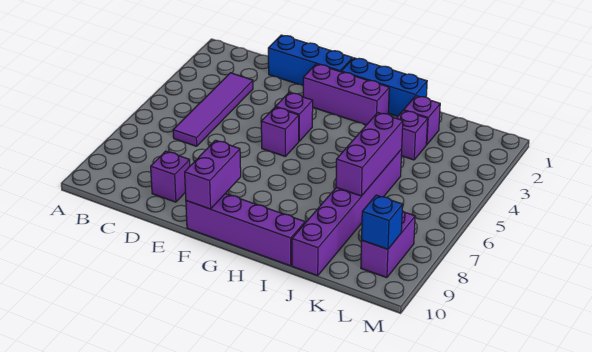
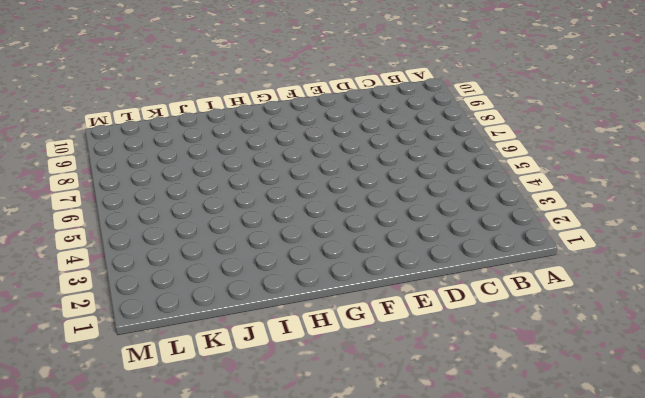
none -> purple tile C3:C6 level 1
none -> blue brick D1:F1 level 1
none -> purple brick D9 level 1

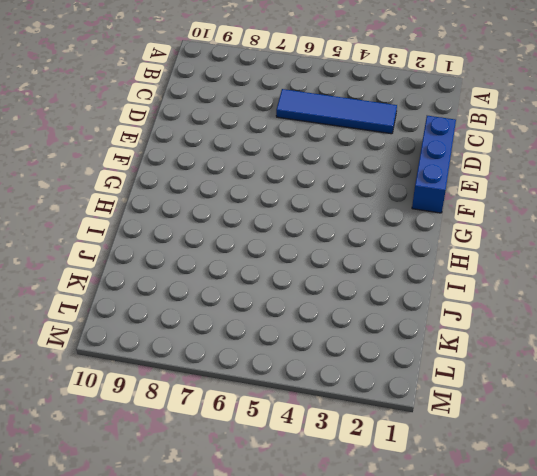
blue tile C3:C6 level 1 -> purple tile C3:C6 level 1
none -> purple brick D9 level 1
none -> purple brick F2:H2 level 1
none -> purple brick F4 level 1

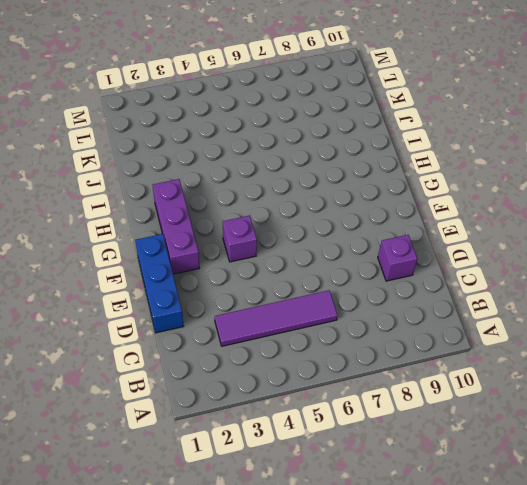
none -> purple brick F5 level 1
none -> purple brick F10:I10 level 1
none -> blue brick G1:I1 level 1

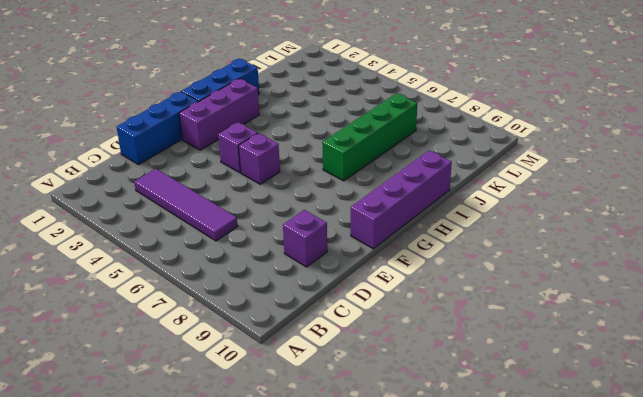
green brick H7:K7 level 1 -> purple brick J5:J10 level 1
none -> purple brick J2 level 1
none -> purple brick J3 level 1
none -> purple brick L8:L9 level 1

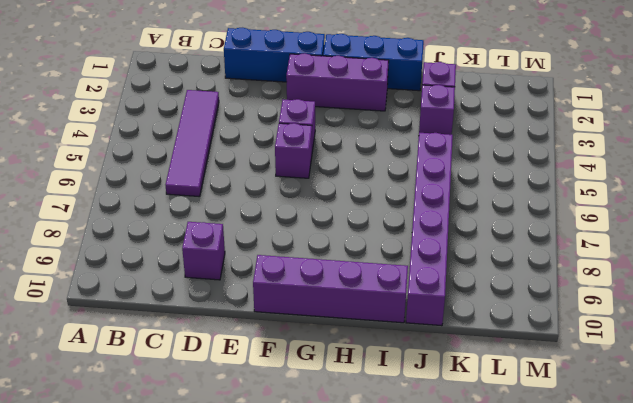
none -> purple brick L8:L9 level 1
none -> purple brick F9:F10 level 2
none -> purple brick J5:J7 level 2

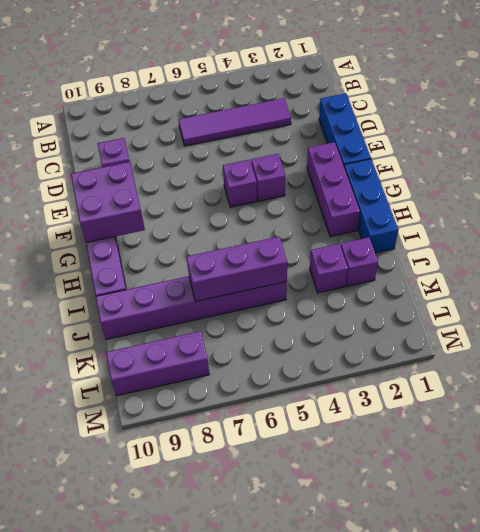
purple brick F9:G10 level 2 -> purple brick F9:F10 level 2
purple brick L8:L10 level 1 -> purple brick L8:L9 level 1
none -> blue brick L9 level 2

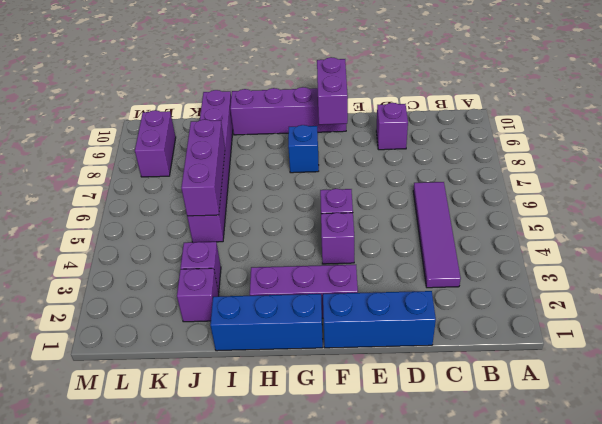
blue brick G8 level 1 -> blue brick L9 level 2

